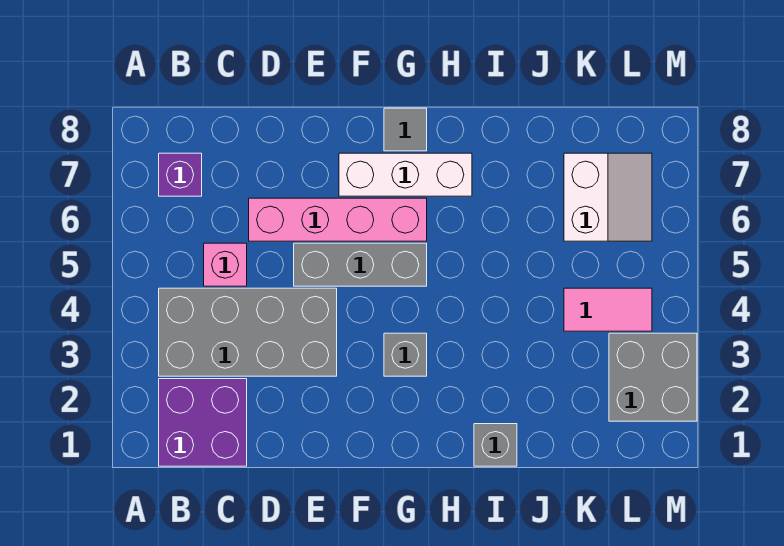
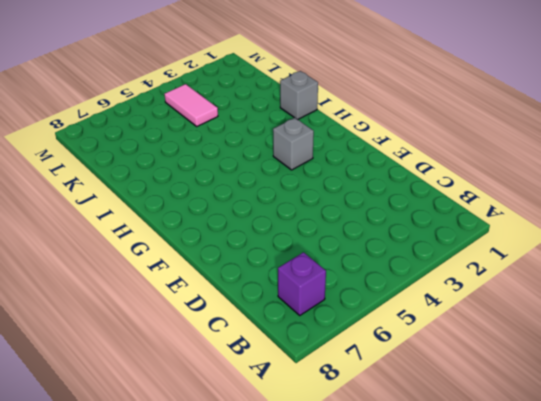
none -> purple brick B1:C2 level 1
none -> grey brick B3:E4 level 1
none -> pink brick C5 level 1

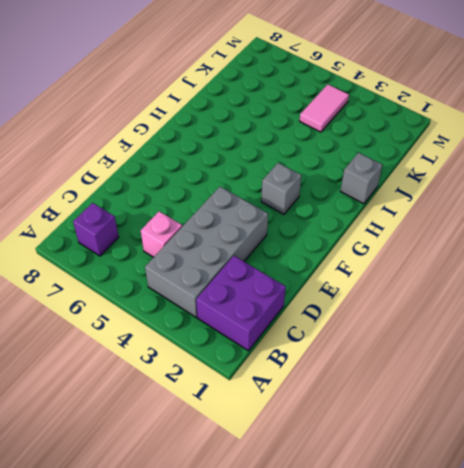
none -> pink brick D6:G6 level 1
none -> grey brick E5:G5 level 1
none -> white brick F7:H7 level 1

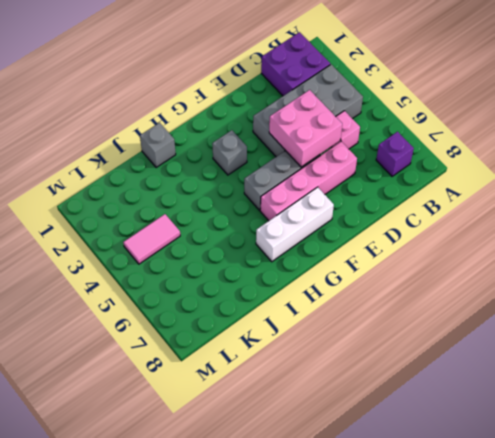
pink brick D4:E5 level 2 -> none
none -> grey tile G8 level 1
none -> white slope K6:L7 level 1 top K
none -> grey brick L2:M3 level 1

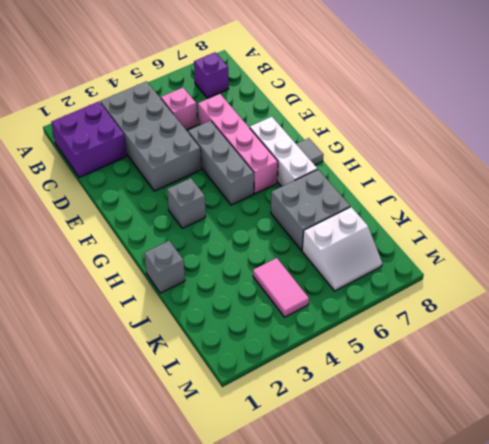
grey brick I6:J7 level 1 -> grey brick L2:M3 level 1

